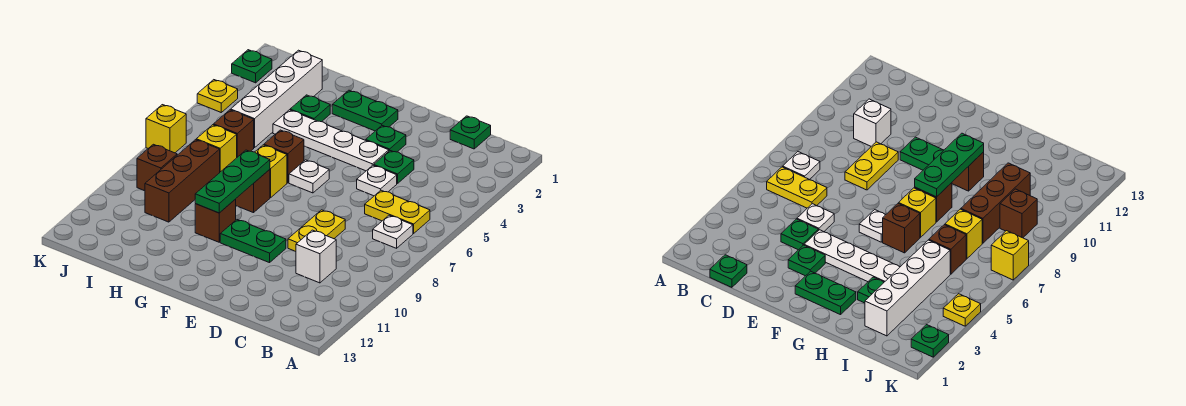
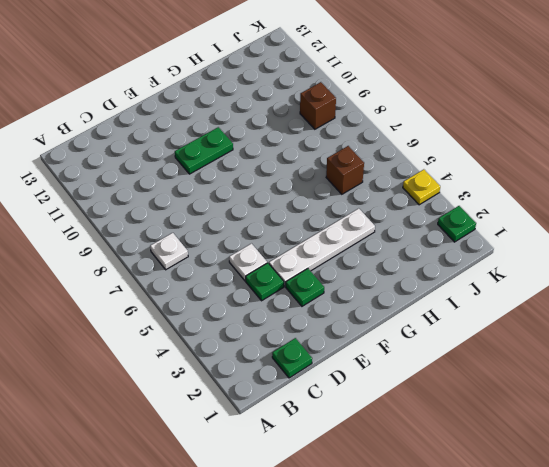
none -> yellow plate B6:C6 level 1
none -> white brick C10 level 1
none -> yellow plate D8:D9 level 1

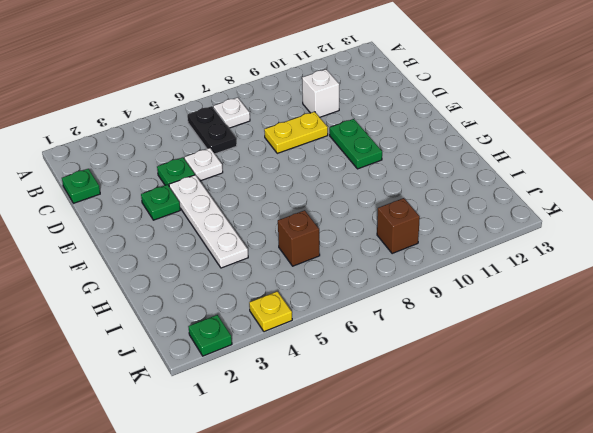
black plate B6:C6 level 1 -> yellow plate B6:C6 level 1
none -> green plate F2:G2 level 1
none -> white plate F6 level 1
none -> brown brick G6 level 1

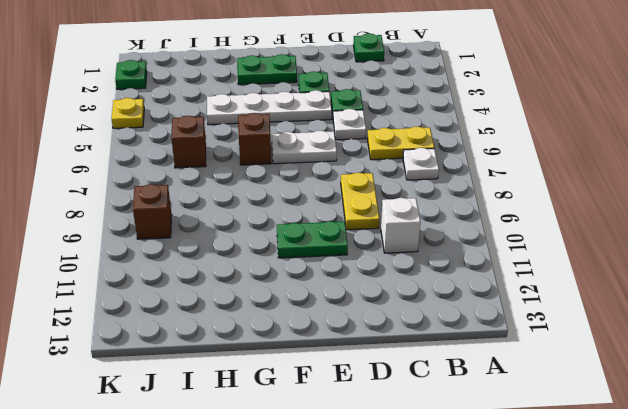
white plate E6:F6 level 1 -> white plate F6 level 1
none -> yellow brick G7 level 1
none -> brown brick G8 level 1
none -> brown brick G10 level 1

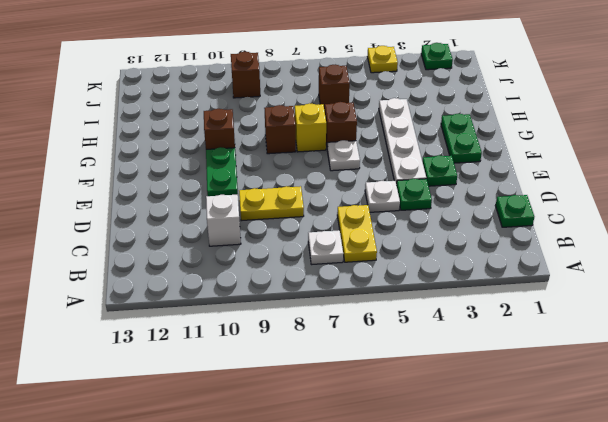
none -> green plate H3 level 1
none -> white brick I2:I5 level 1
none -> yellow brick I7 level 1

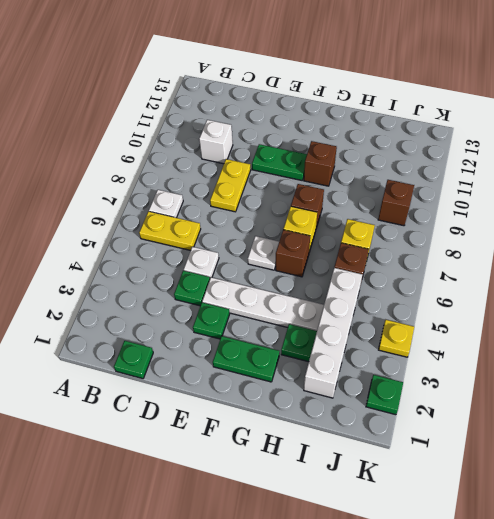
none -> brown brick I8:I10 level 1
none -> yellow brick K7 level 1
none -> green plate G8:G10 level 2

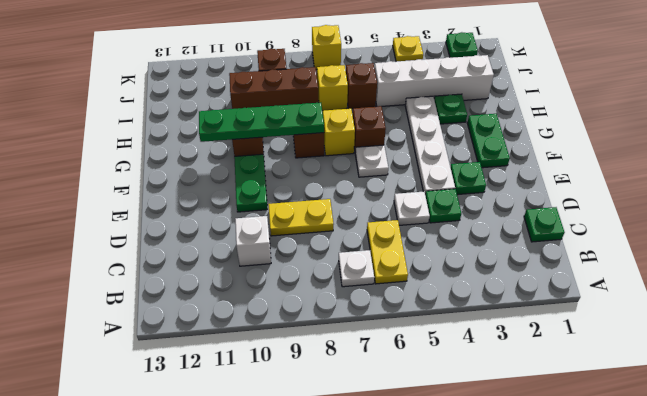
green plate G8:G11 level 2 -> green plate G8:G10 level 2

